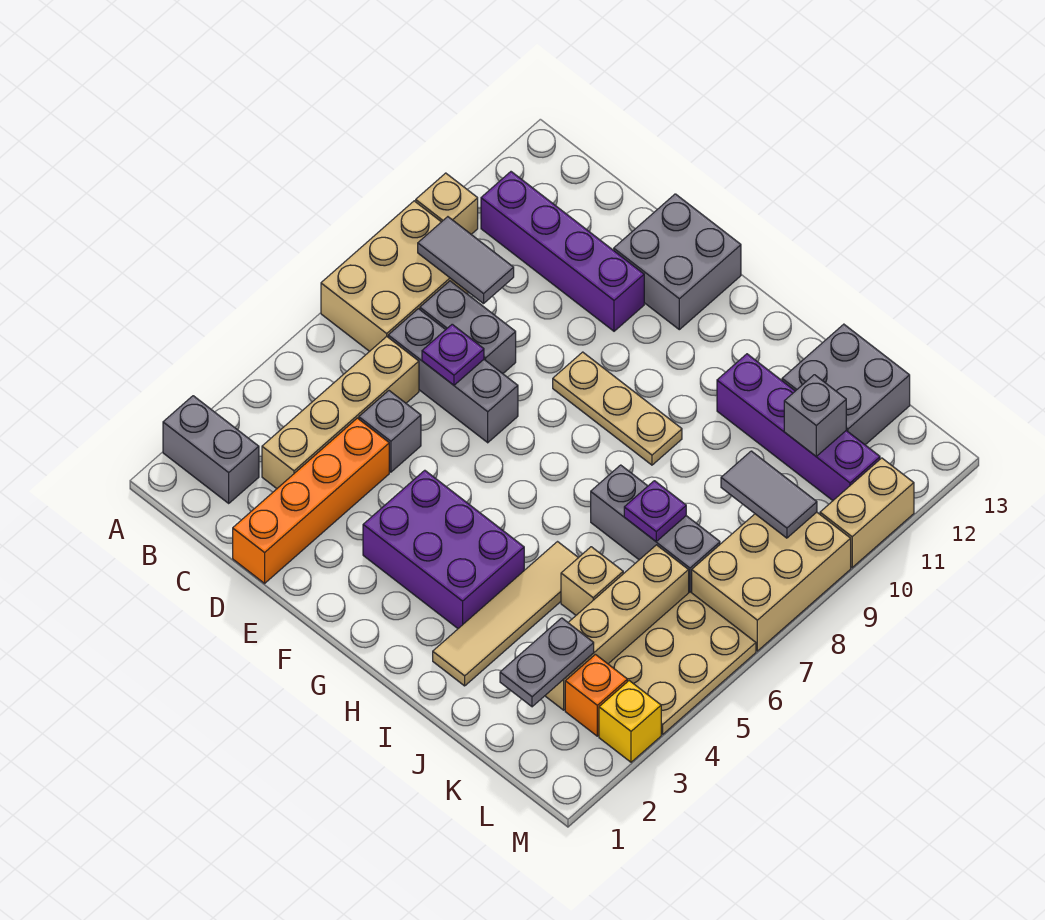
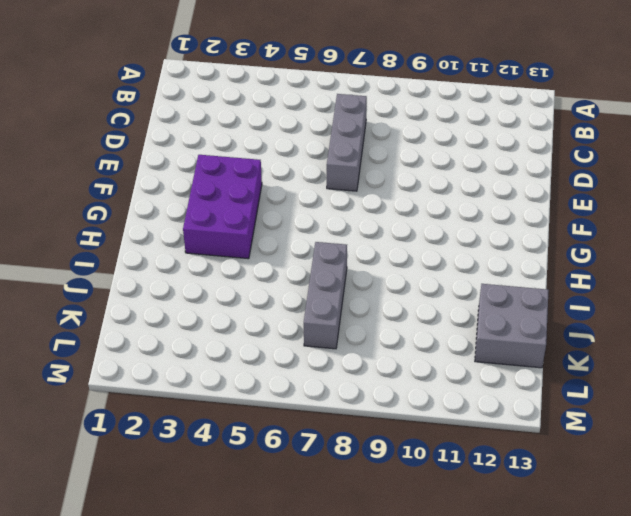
none -> grey brick A2:B2 level 1
none -> tan brick A7:B9 level 1
none -> tan brick A10 level 1

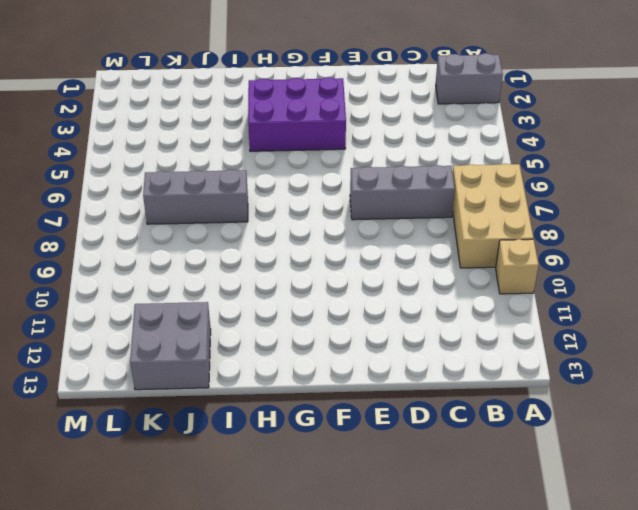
none -> purple brick B11:E11 level 1
none -> tan brick C3:C6 level 1
none -> grey brick C8:D8 level 1

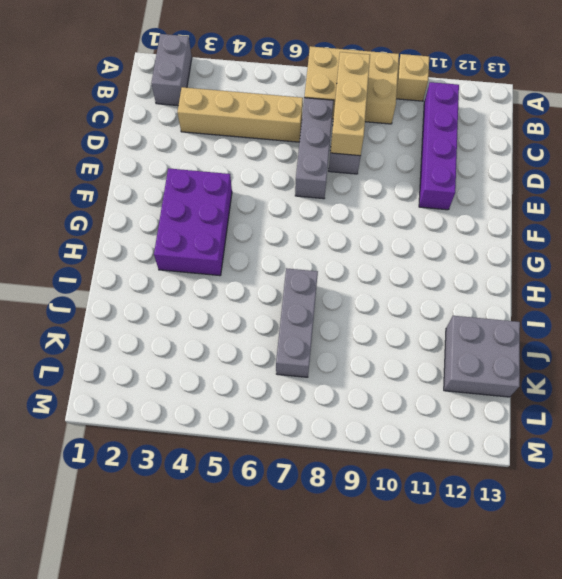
tan brick B8:D8 level 2 -> none
none -> orange brick D1:D4 level 1
none -> grey brick D5 level 1
none -> grey brick E12:F13 level 1

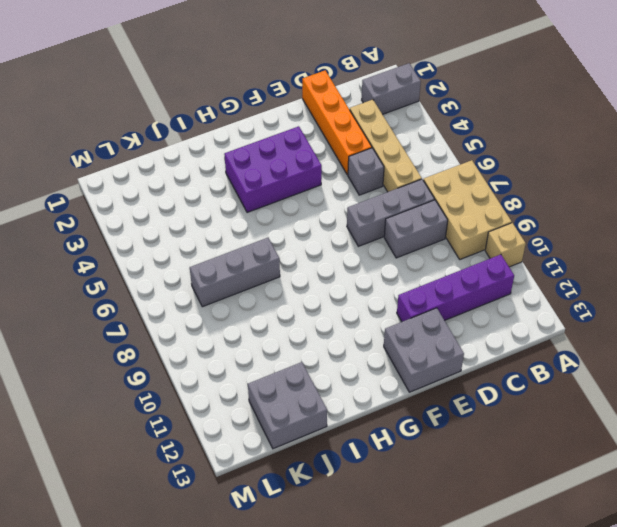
none -> tan plate F9:H9 level 1
none -> tan tile I2:I5 level 1
none -> purple brick I11:L11 level 1

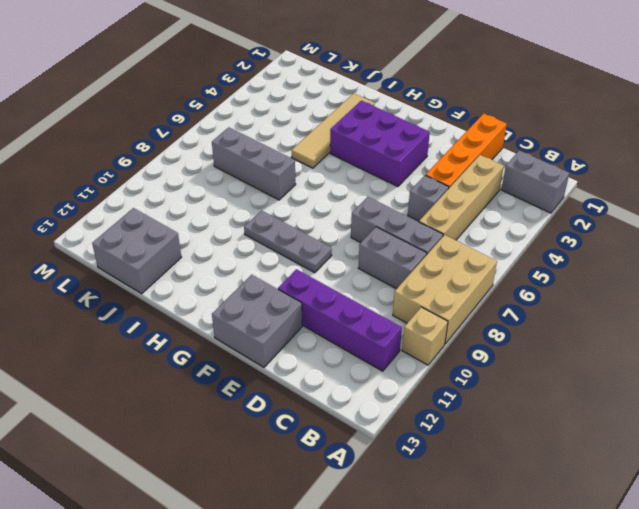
grey plate F9:H9 level 1 -> tan plate F9:H9 level 1
none -> purple brick I11:L11 level 1
none -> tan brick J5 level 1
none -> tan brick K3:K6 level 1

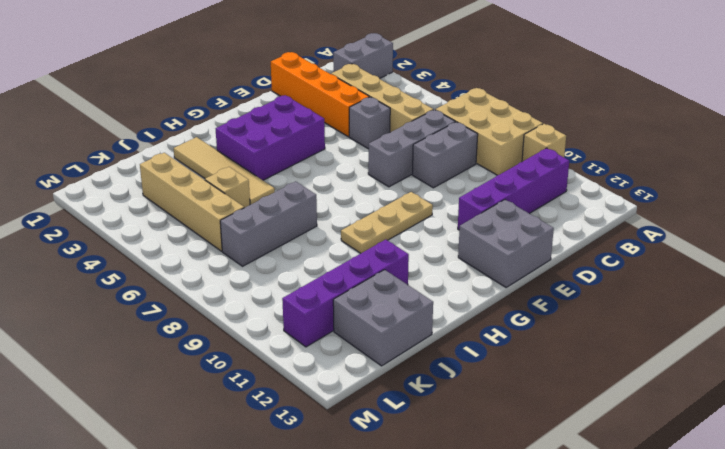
none -> orange brick L3 level 1
none -> tan plate L4:M6 level 1
none -> tan brick L7:M9 level 1

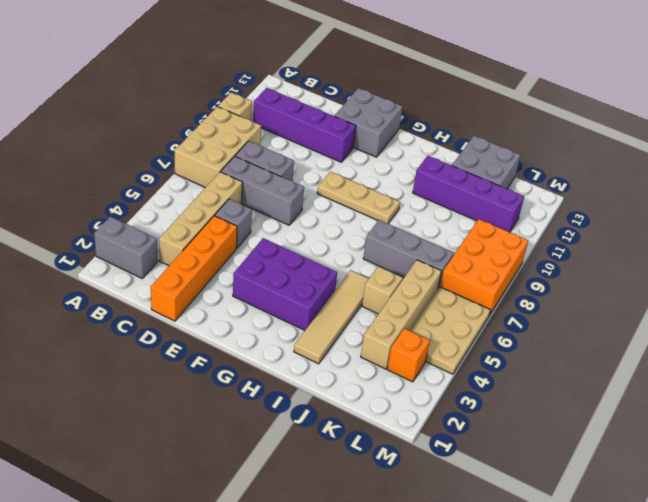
orange brick L7:M9 level 1 -> tan brick L7:M9 level 1
none -> yellow brick M3 level 1
none -> tan brick M10:M11 level 1
none -> grey tile B9:C9 level 2

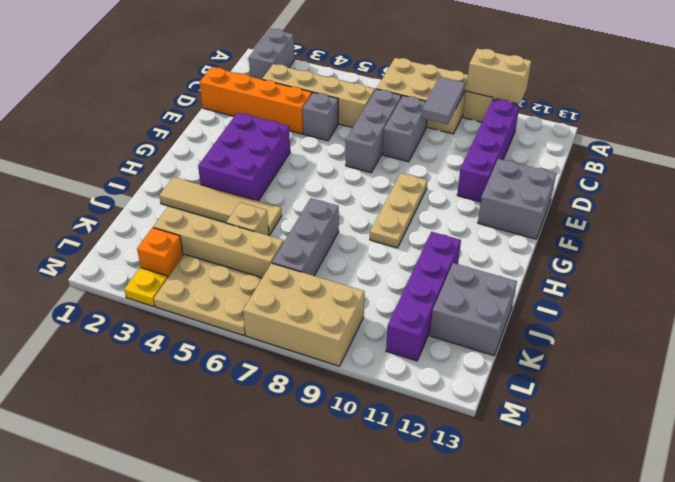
tan brick A10:A11 level 2 -> tan brick M10:M11 level 1
yellow plate M3 level 1 -> yellow brick M3 level 1
none -> purple plate D7 level 2
none -> purple plate J7 level 2
none -> grey plate K2:K3 level 2

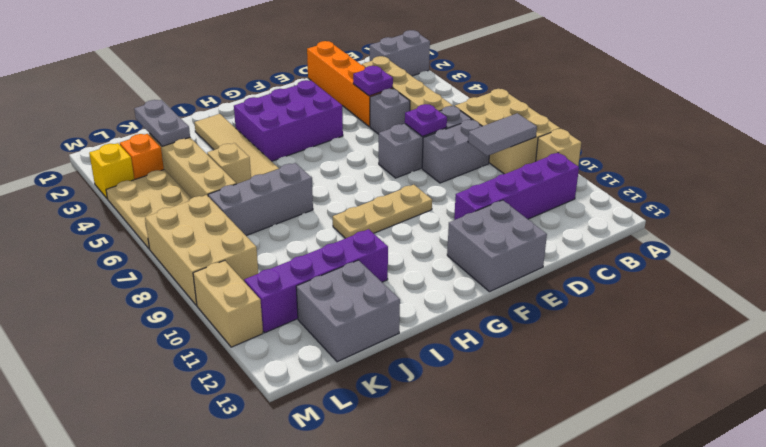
purple plate D4 level 2 -> purple plate J7 level 2
none -> grey tile K9:L9 level 2
none -> grey brick K11 level 2

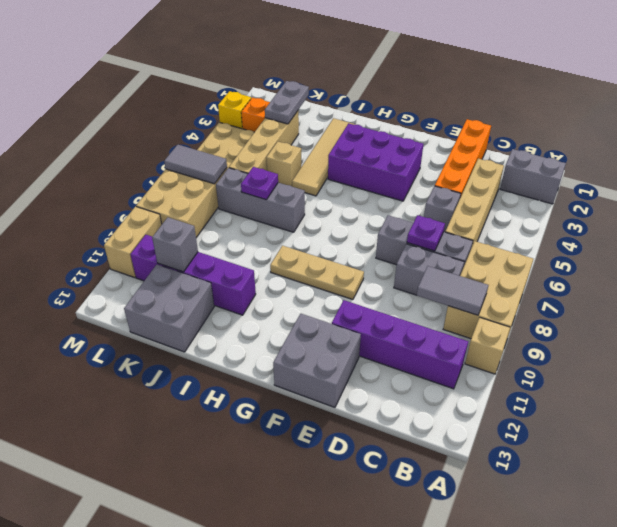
grey tile L7:M7 level 2 -> grey tile K9:L9 level 2

